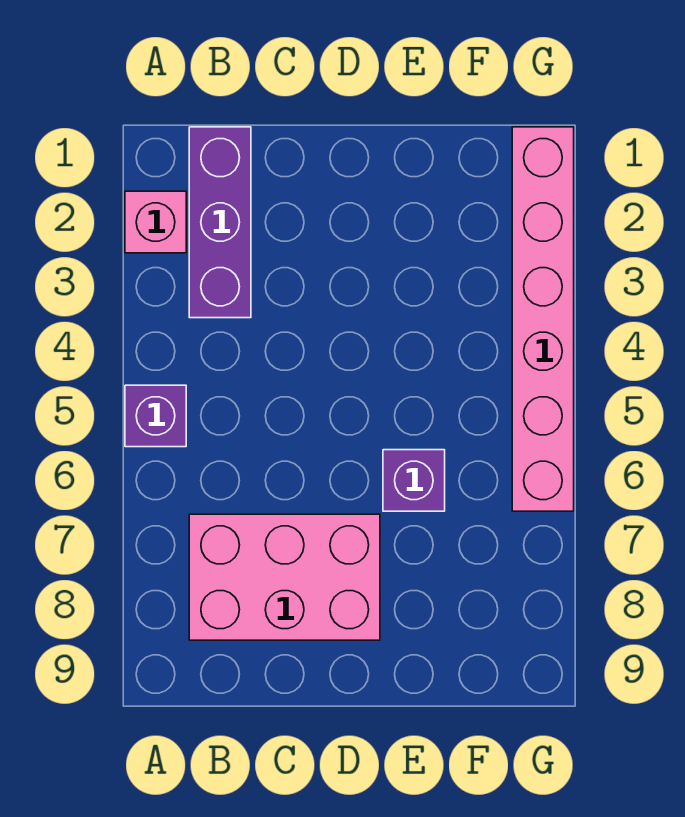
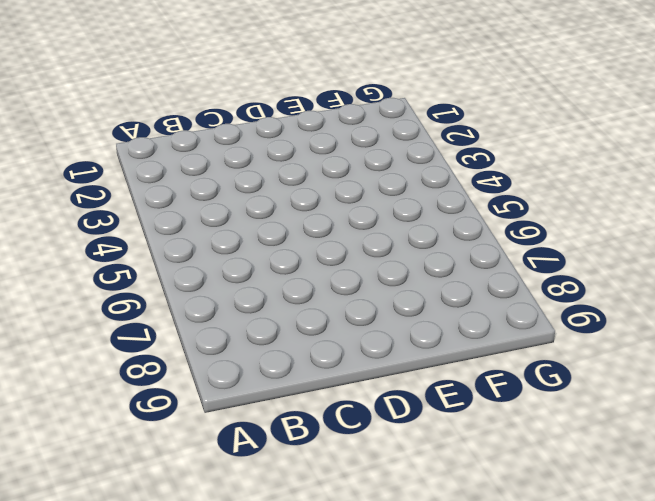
none -> pink brick A2 level 1
none -> purple brick A5 level 1

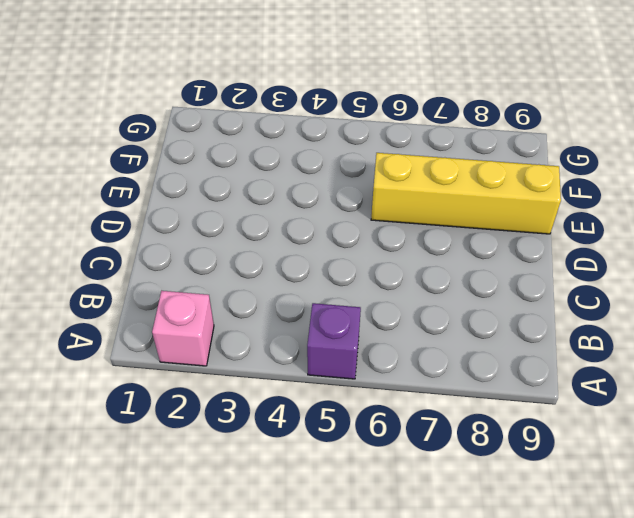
yellow brick E6:E9 level 1 -> purple brick E6 level 1
none -> purple brick B1:B3 level 1
none -> pink brick B7:D8 level 1

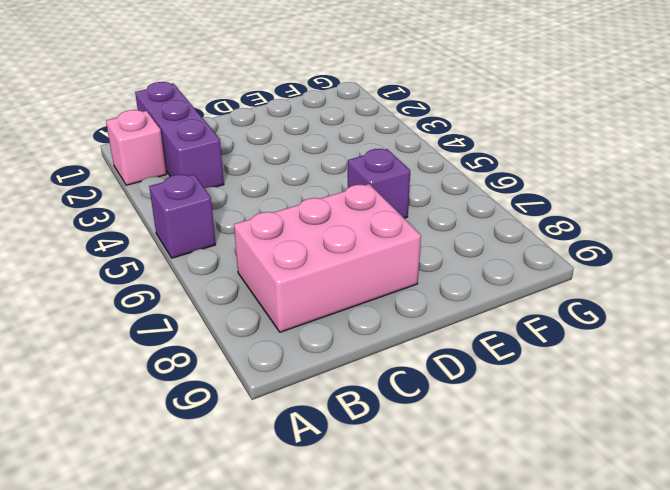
none -> pink brick G1:G6 level 1

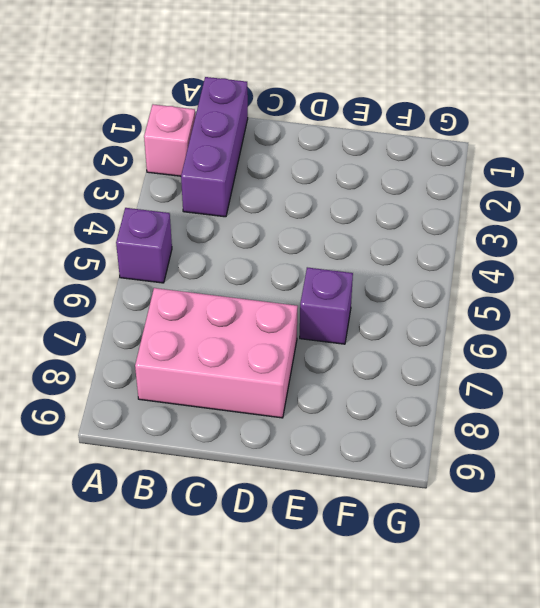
none -> pink brick G1:G6 level 1

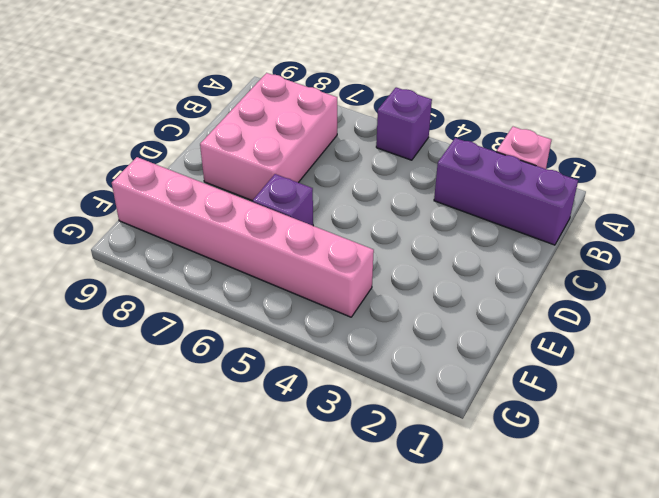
pink brick F4:F9 level 1 -> pink brick G1:G6 level 1

